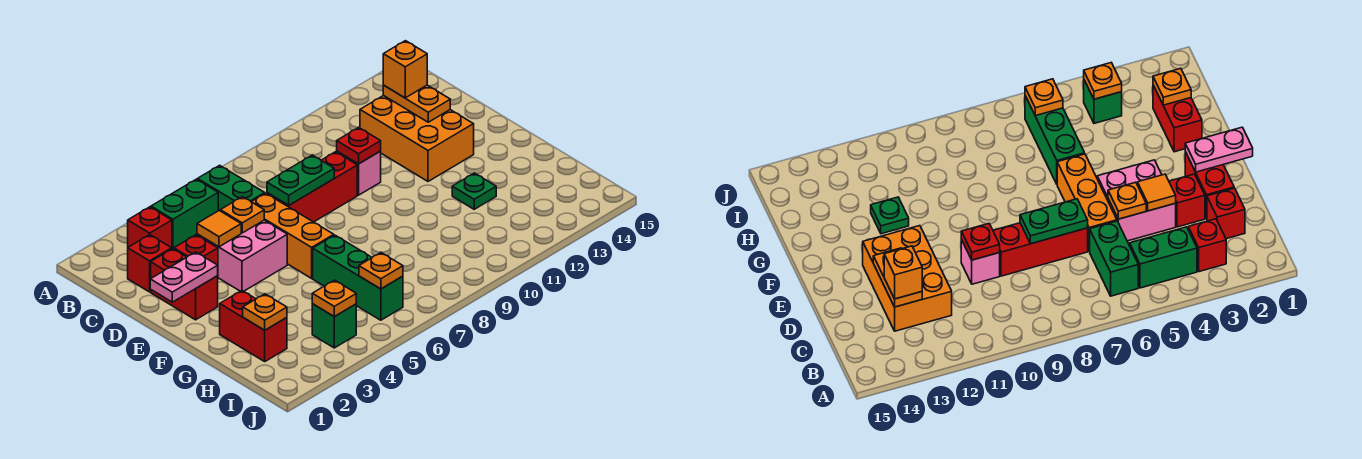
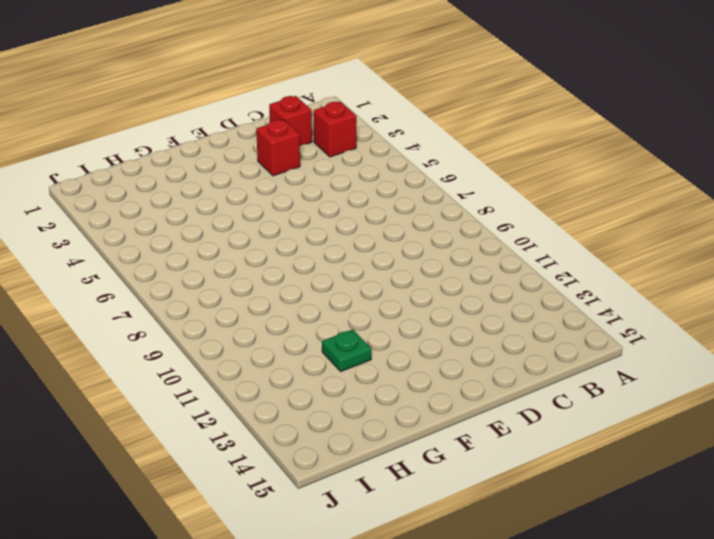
none -> green brick B4:B5 level 1
none -> green brick B6:C6 level 1
none -> orange brick C12:E13 level 1

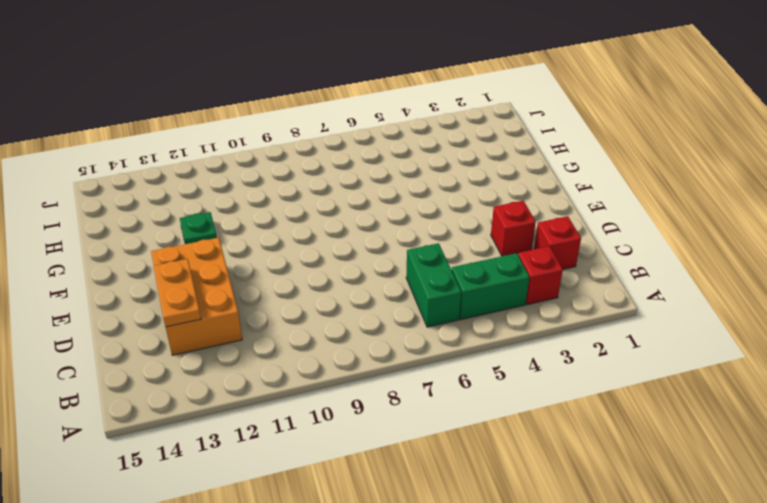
none -> red brick D2:E2 level 1
none -> pink brick D4:E5 level 1
none -> orange brick D6:F6 level 1

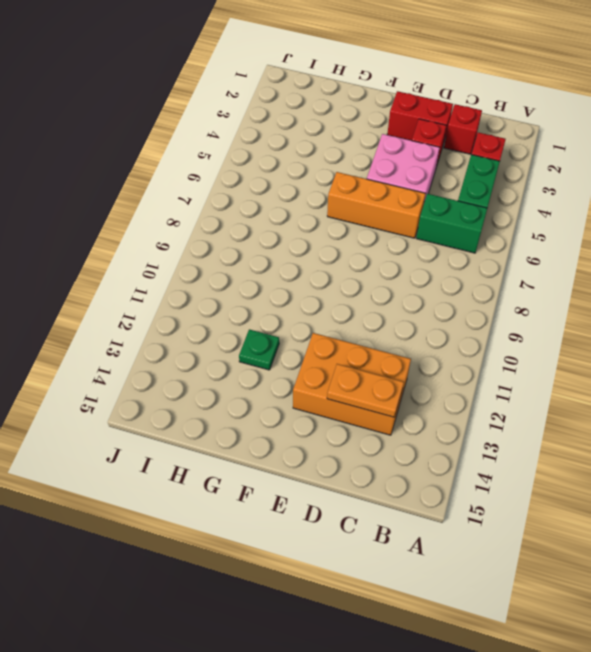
none -> red brick D7:D9 level 1
none -> pink brick D10 level 1
none -> red brick G2:H2 level 1

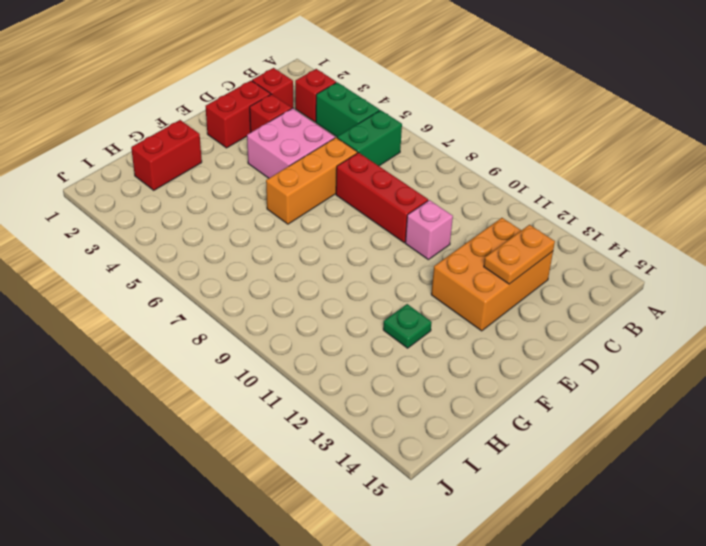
none -> green brick G6:I6 level 1
none -> green brick I4 level 1
none -> orange tile D4 level 2

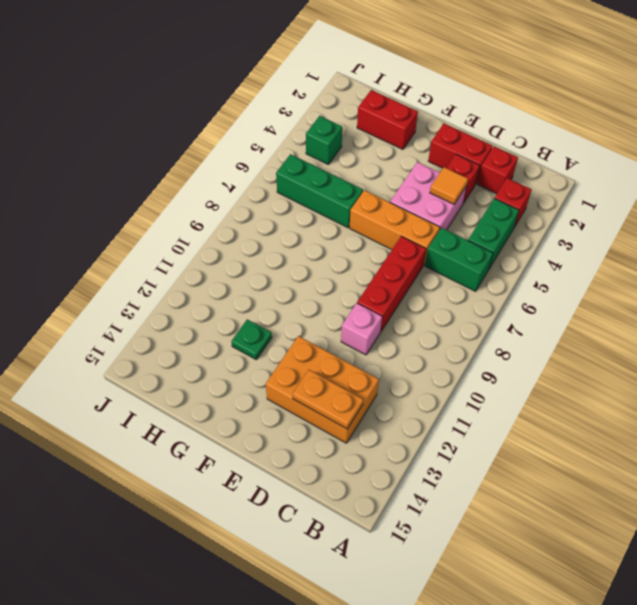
none -> orange plate D5 level 2
none -> green plate D7:D8 level 2
none -> red plate D10 level 2

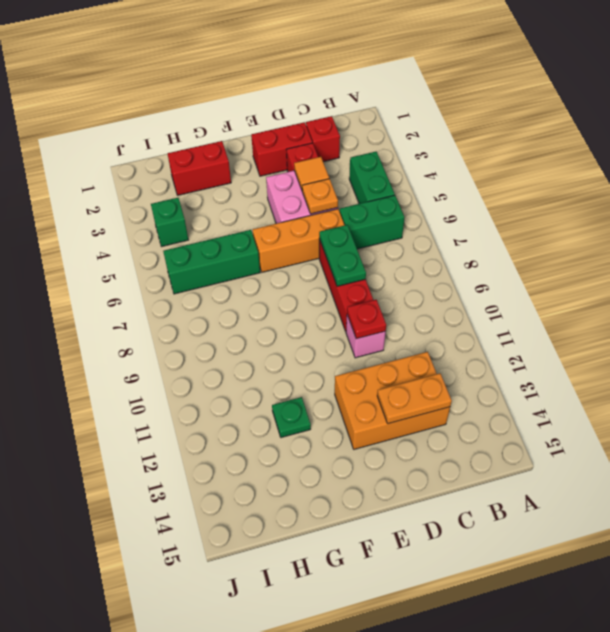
none -> red brick B3 level 1
none -> pink plate E1:E2 level 2
none -> orange plate H2 level 2

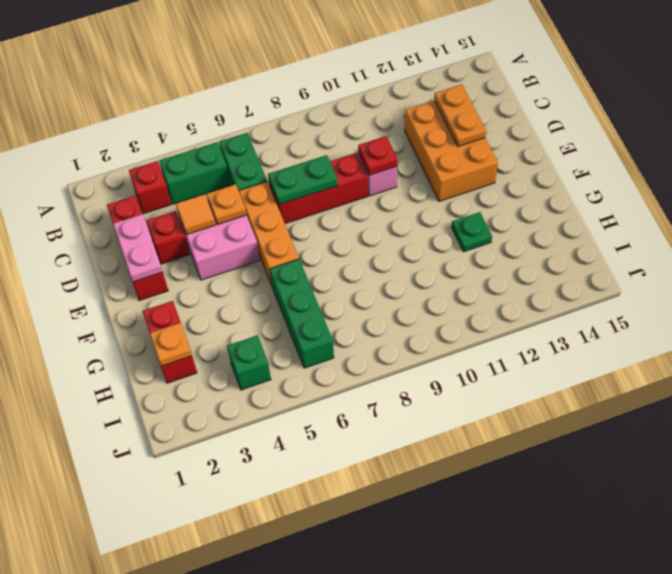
pink plate D2:E2 level 2 -> pink plate E1:E2 level 2
none -> orange plate I4 level 2
none -> orange plate I6 level 2
none -> orange brick C13 level 3

